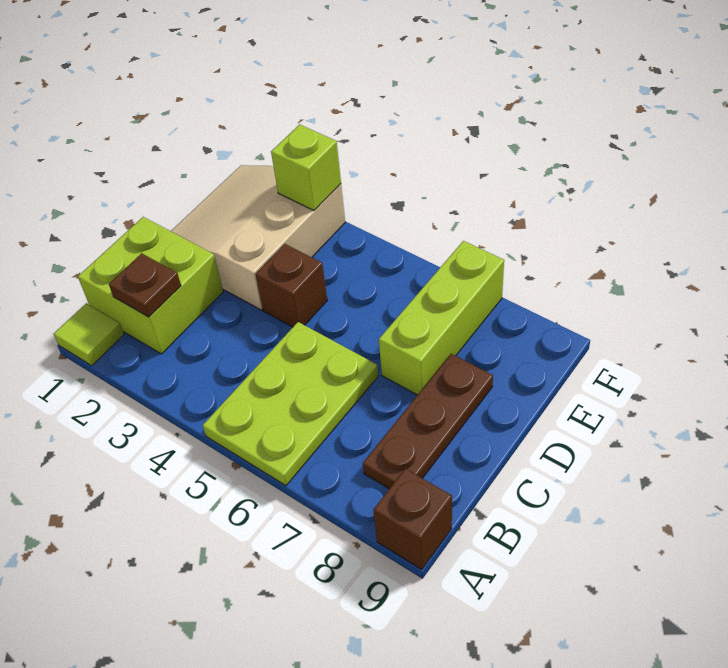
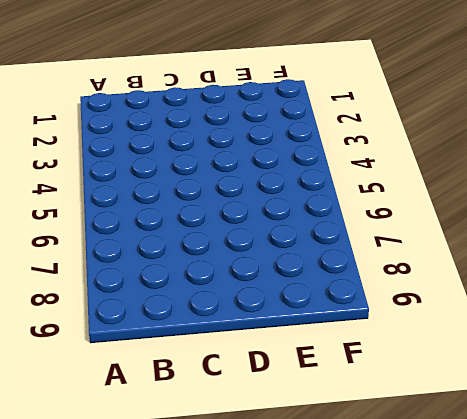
none -> lime tile A1 level 1
none -> lime plate A5:C6 level 1

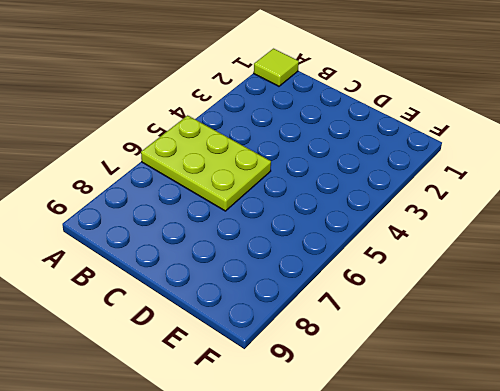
none -> brown brick A9 level 1
none -> lime brick B1:C2 level 1

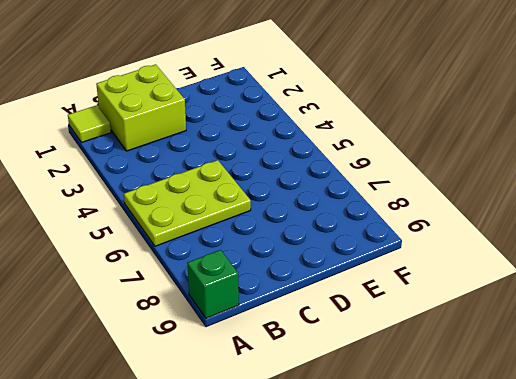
green brick A9 level 1 -> brown brick A9 level 1
none -> brown plate B8:D8 level 1
none -> tan slope D1:F3 level 1 top 3

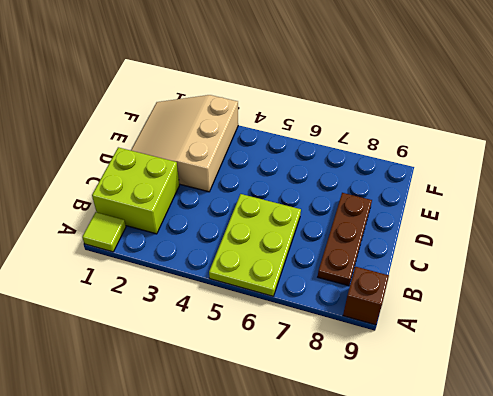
none -> brown brick D4 level 1
none -> lime brick D7:F7 level 1

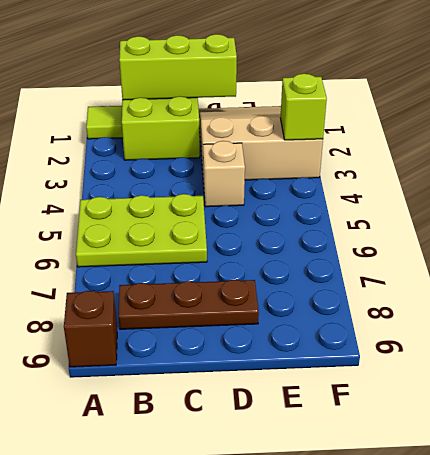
lime brick B1:D1 level 2 -> lime brick D7:F7 level 1
tan brick D4 level 1 -> brown brick D4 level 1
none -> brown plate B2 level 2

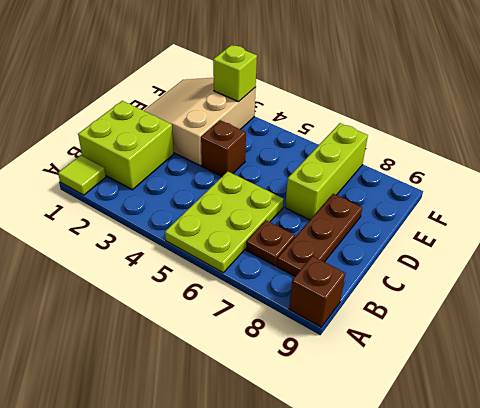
brown plate B7 level 1 -> brown plate B2 level 2

